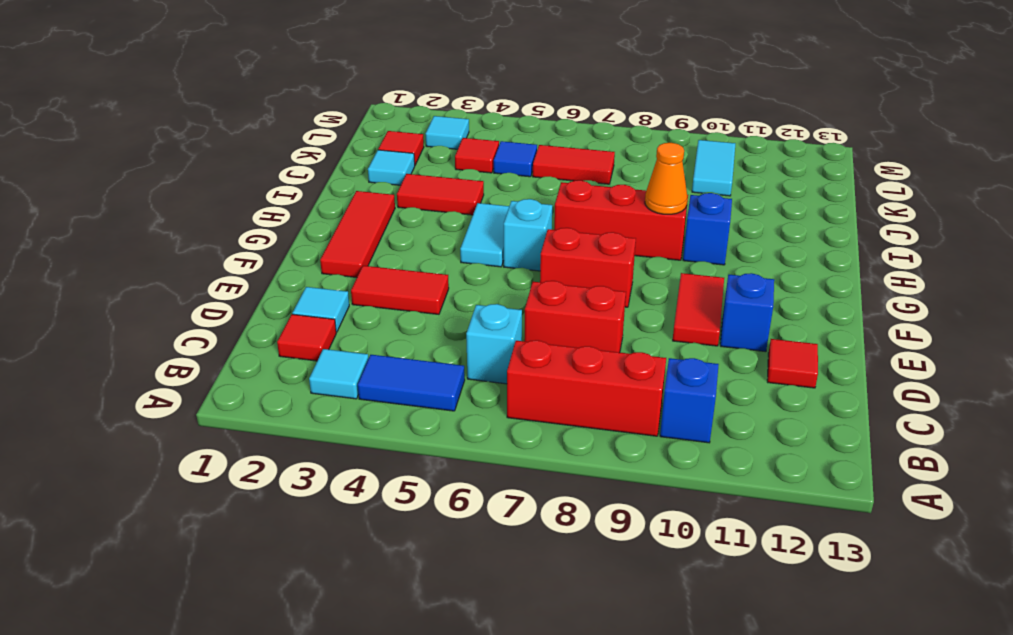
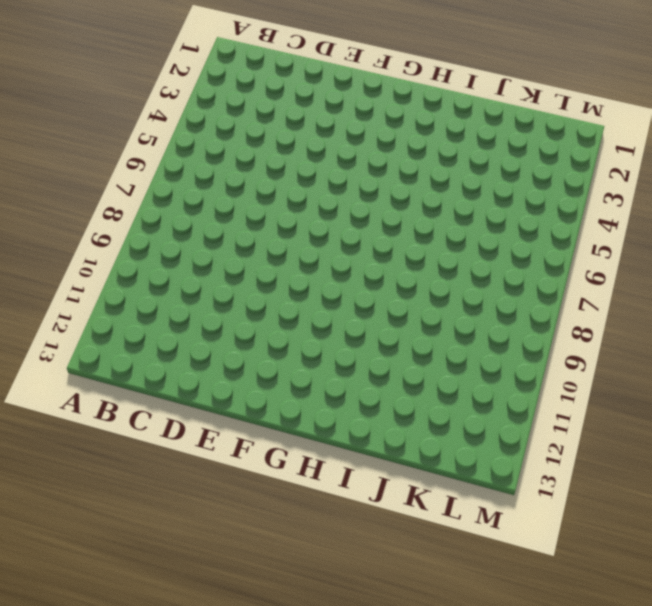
none -> cyan tile B3 level 1
none -> blue tile B4:B5 level 1
none -> red brick B7:B9 level 1

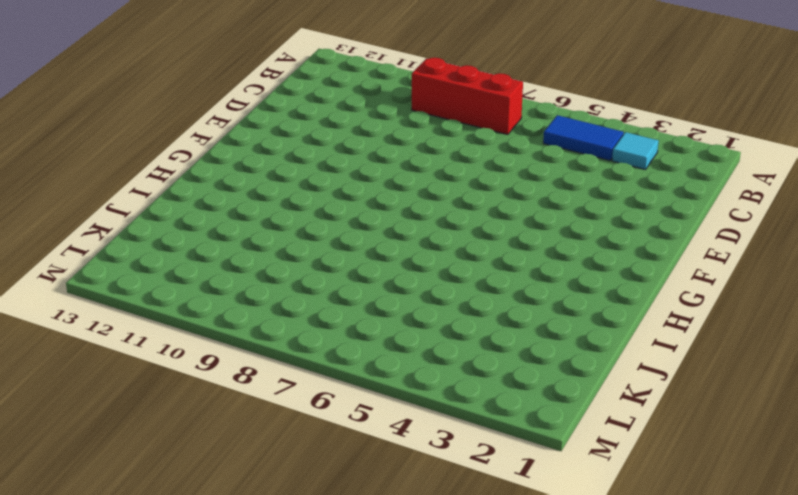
none -> blue brick B10 level 1
none -> red tile C2 level 1
none -> cyan brick C6 level 1

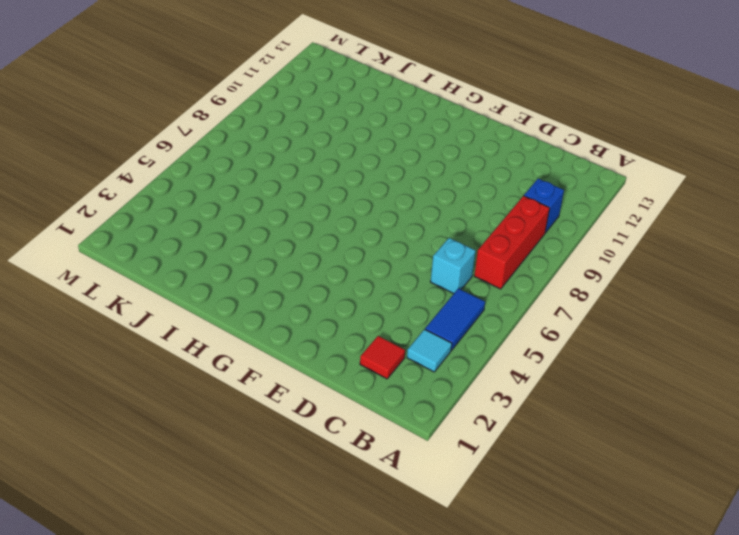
none -> cyan tile D2 level 1
none -> red brick D7:D8 level 1
none -> red tile D12 level 1

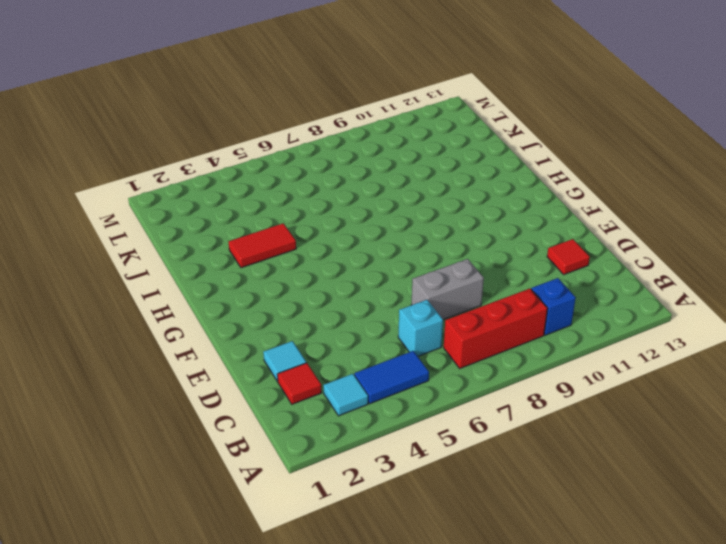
grey brick D7:D8 level 1 -> red brick D7:D8 level 1
none -> red tile E3:E4 level 1
none -> red tile E10:F10 level 1
none -> blue brick E11 level 1

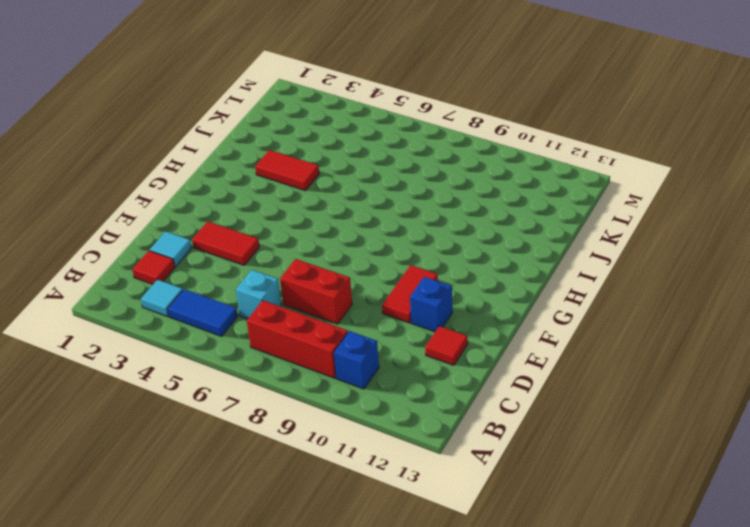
none -> red tile F2:H2 level 1
none -> red brick F7:F8 level 1
none -> cyan tile G5:H5 level 1

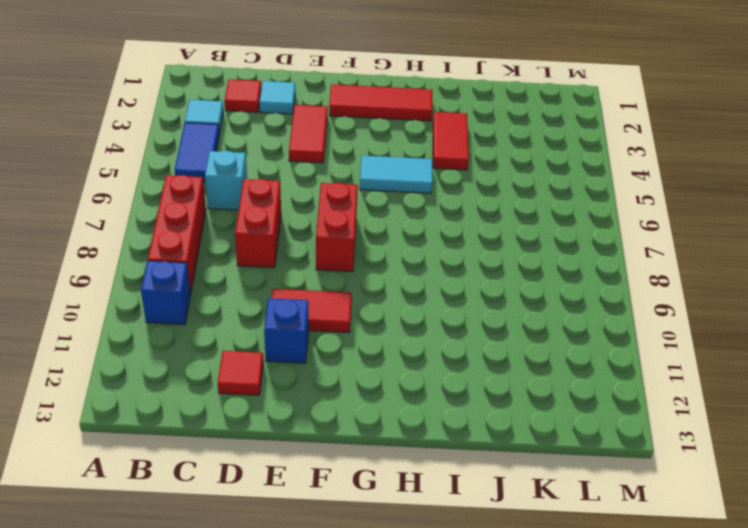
none -> cyan brick G6 level 1
none -> red brick H7:H9 level 1
none -> blue brick H10 level 1

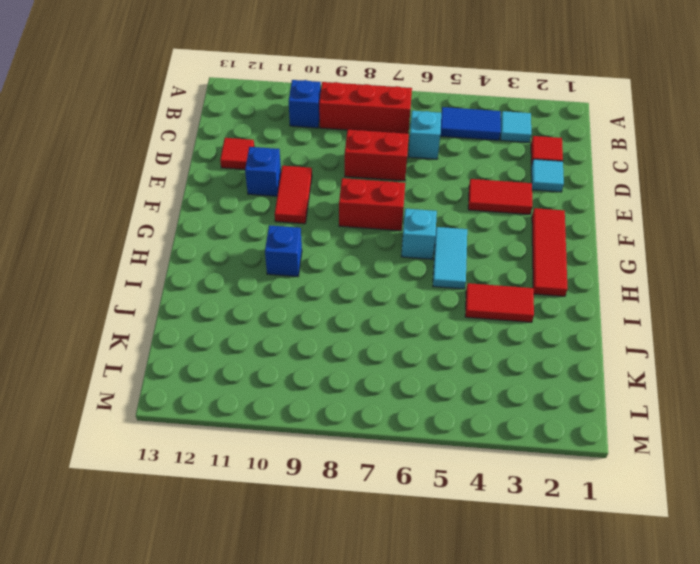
none -> red brick H7:H9 level 1
none -> cyan tile J2 level 1
none -> red tile K2 level 1

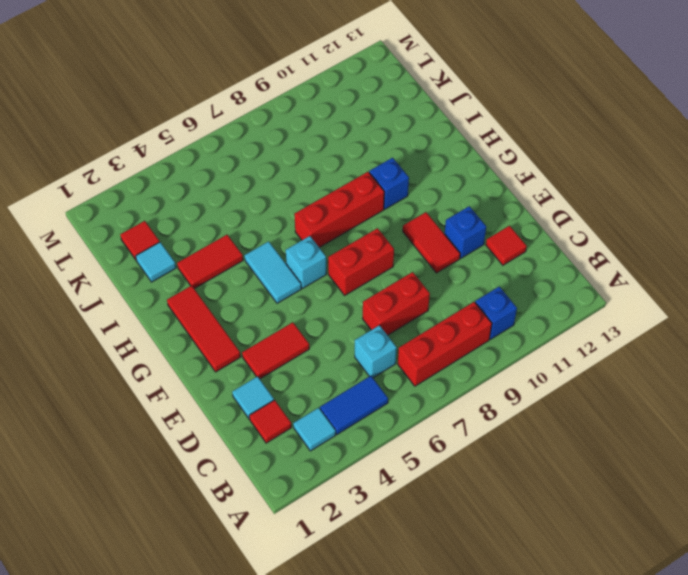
none -> red tile K4 level 1
none -> blue tile K5 level 1
none -> red tile K6:K7 level 1

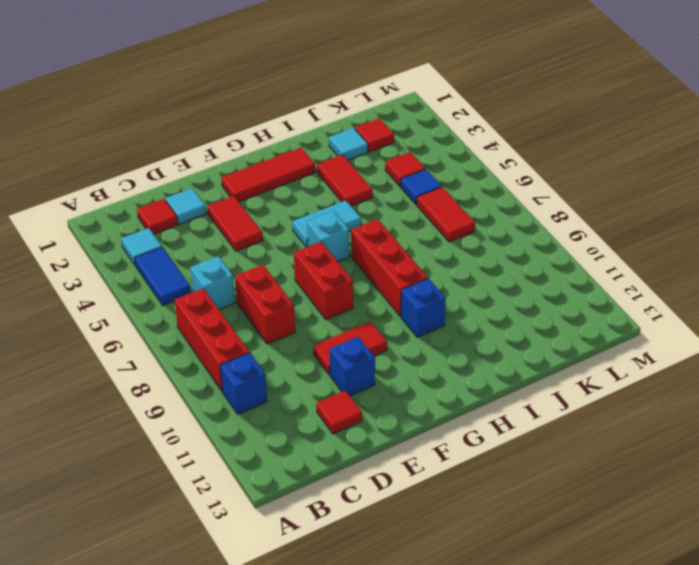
none -> cyan tile K10:L10 level 1
none -> cyan tile L3 level 1
none -> orange cone H9 level 2

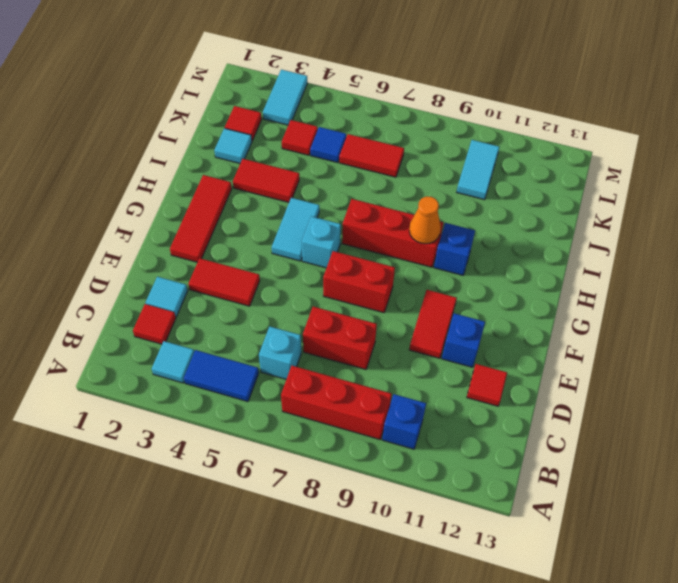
cyan tile L3:M3 level 1 -> cyan tile L3 level 1

